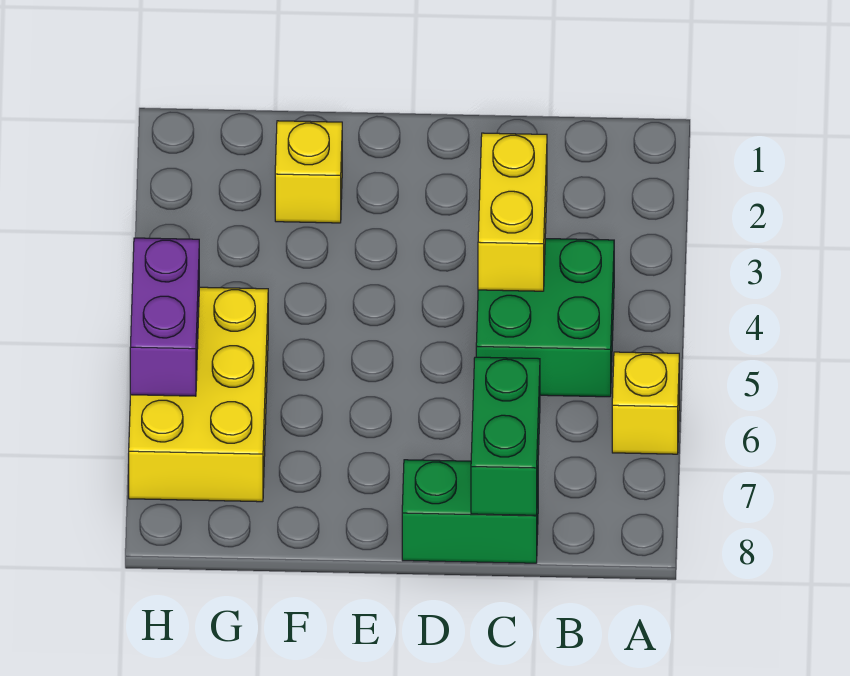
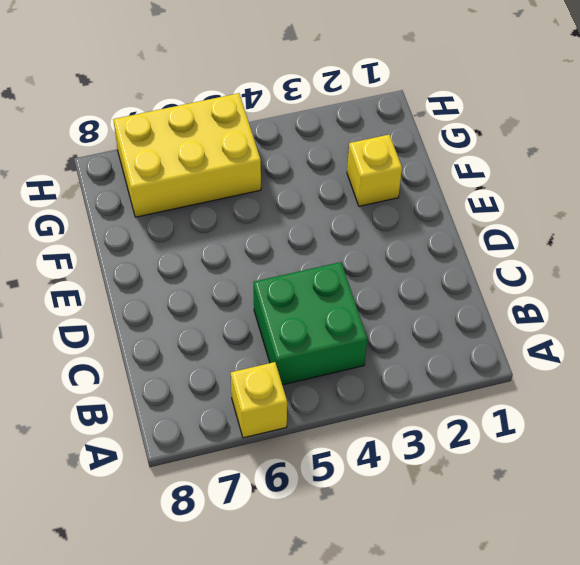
none -> green brick C8:D8 level 1
none -> yellow brick C3:C4 level 2

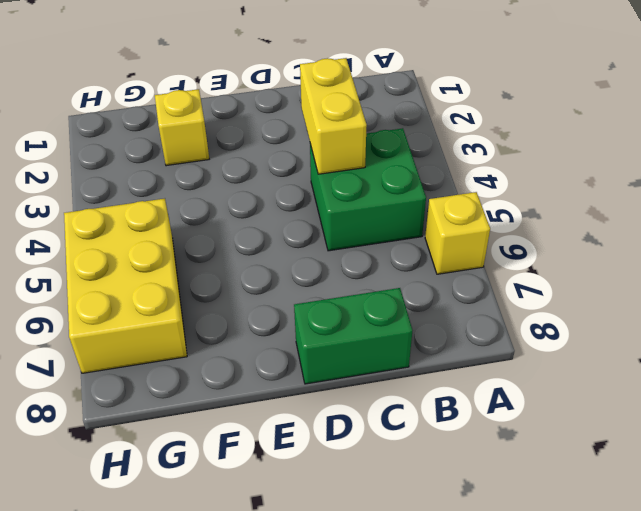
none -> green brick C7:C8 level 2
none -> purple brick H5:H6 level 2

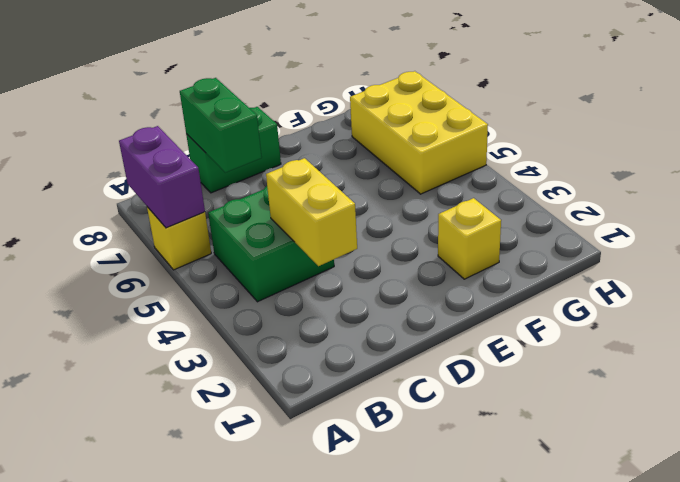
purple brick A6:A7 level 2 -> purple brick H5:H6 level 2

